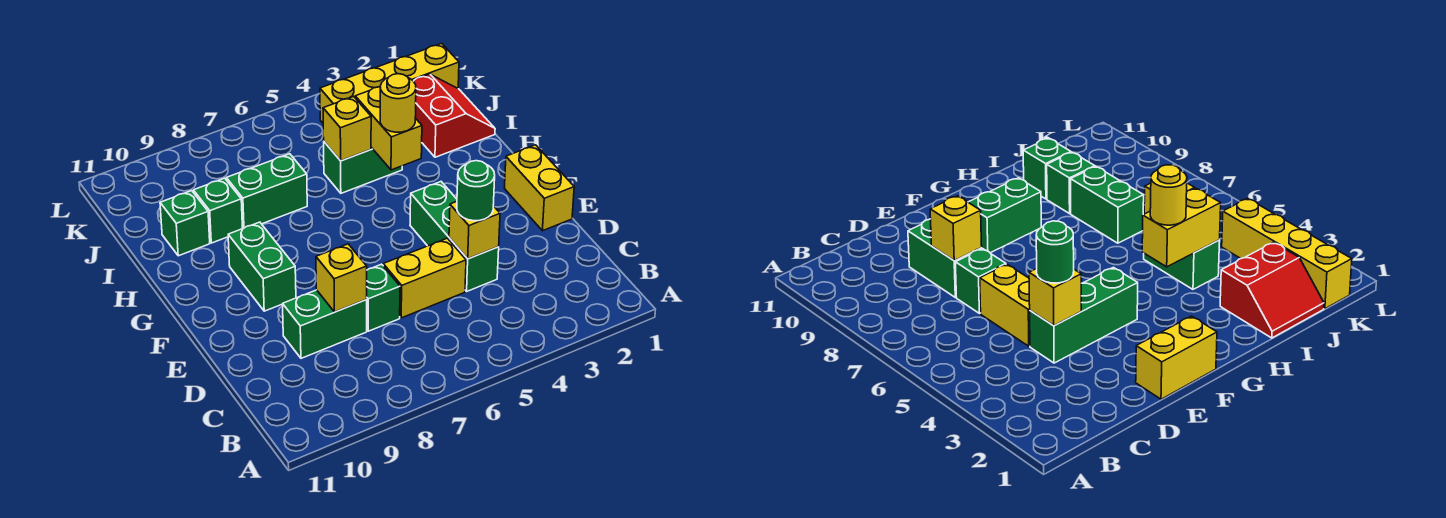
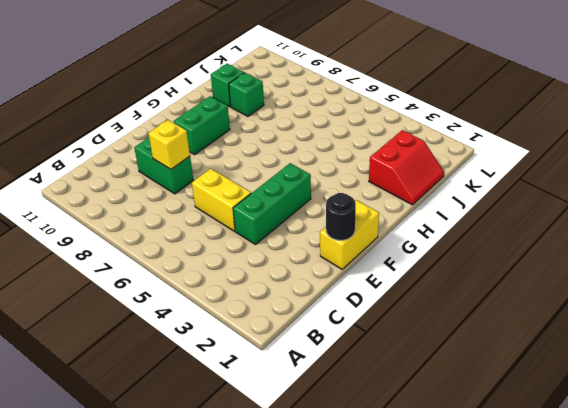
black round brick E1 level 2 -> none
none -> green brick D7 level 1
none -> green brick I4:I5 level 1
none -> green brick I7:I8 level 1

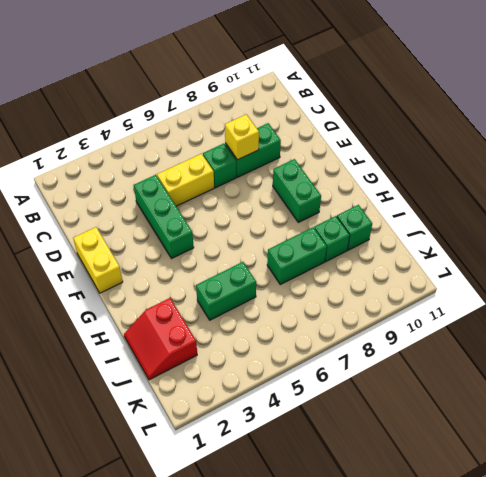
none -> yellow brick K1:K4 level 1
none -> yellow brick D4 level 2
none -> yellow brick H4:I4 level 2

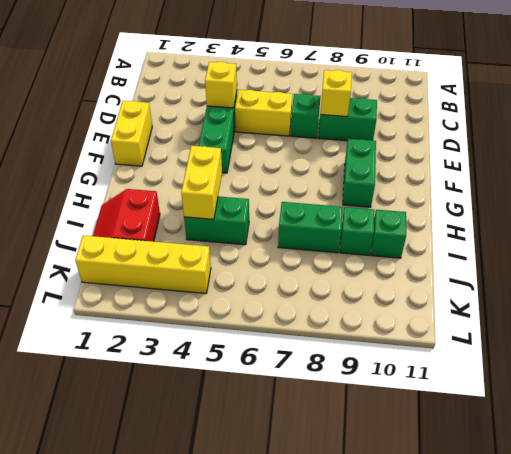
none -> yellow brick I5 level 2
none -> green round brick D4 level 3
none -> yellow round brick H4 level 3

